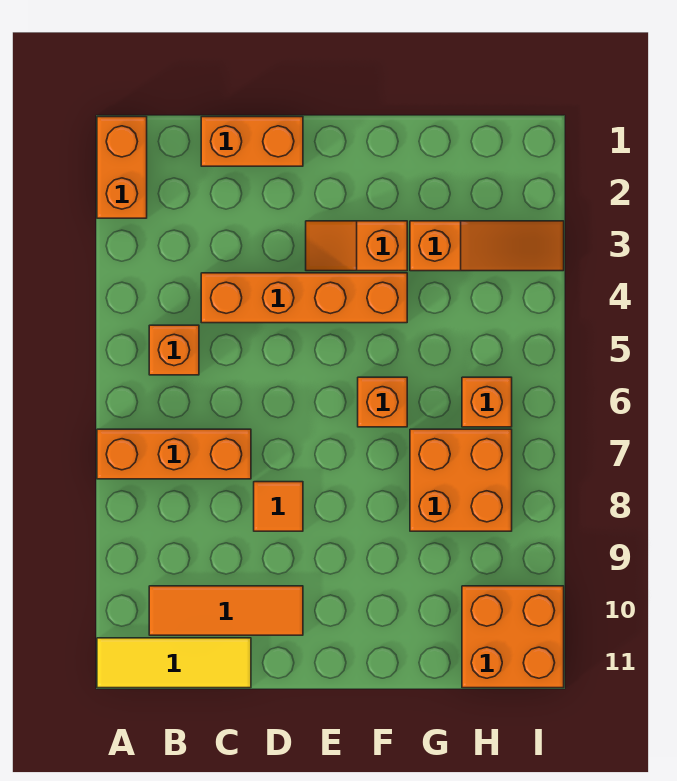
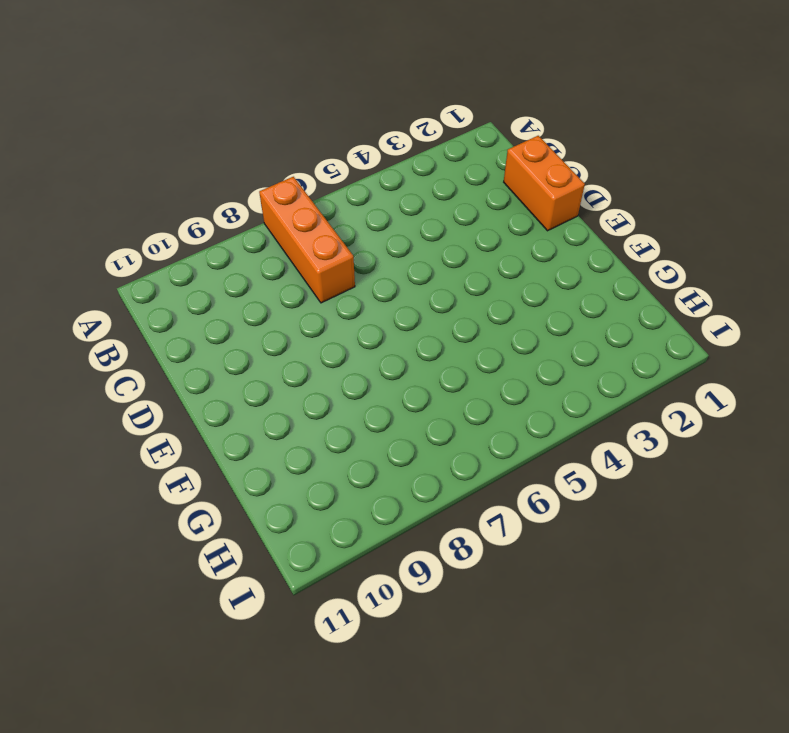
none -> orange brick A1:A2 level 1
none -> yellow tile A11:C11 level 1
none -> orange brick B5 level 1

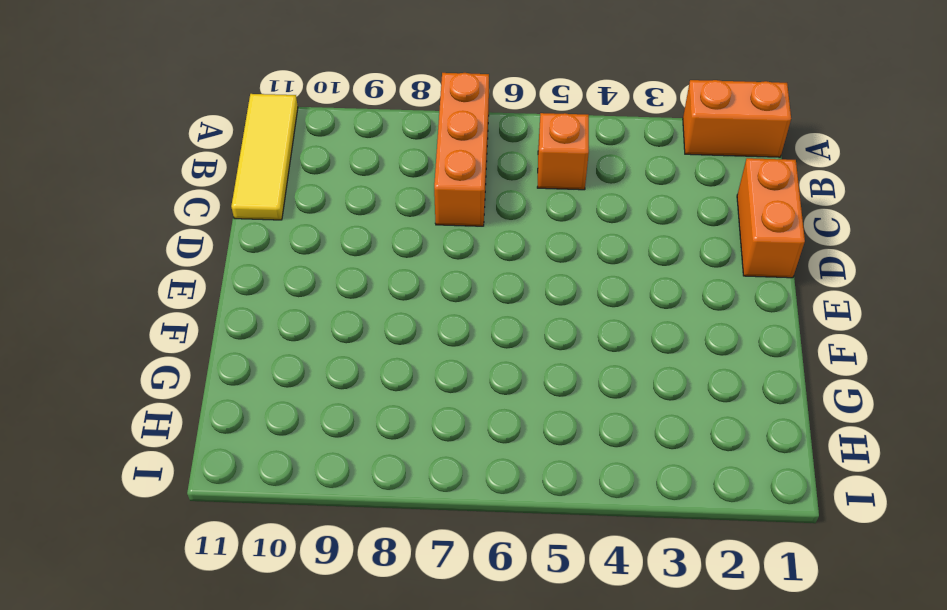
none -> orange tile B10:D10 level 1
none -> orange brick C4:F4 level 1
none -> orange tile D8 level 1

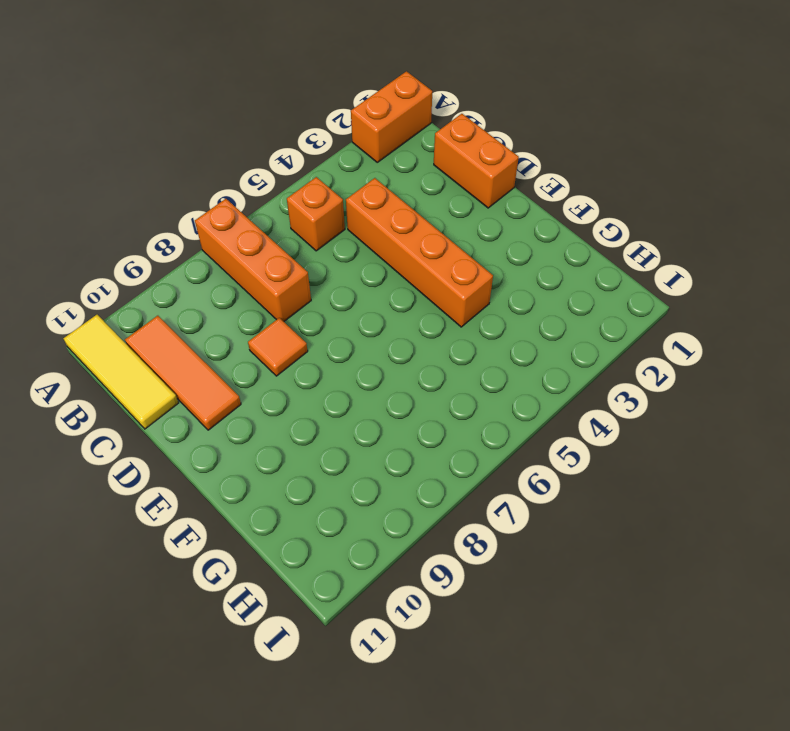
none -> orange slope E3:F3 level 1 top F
none -> orange brick F6 level 1
none -> orange slope G3:I3 level 1 top G

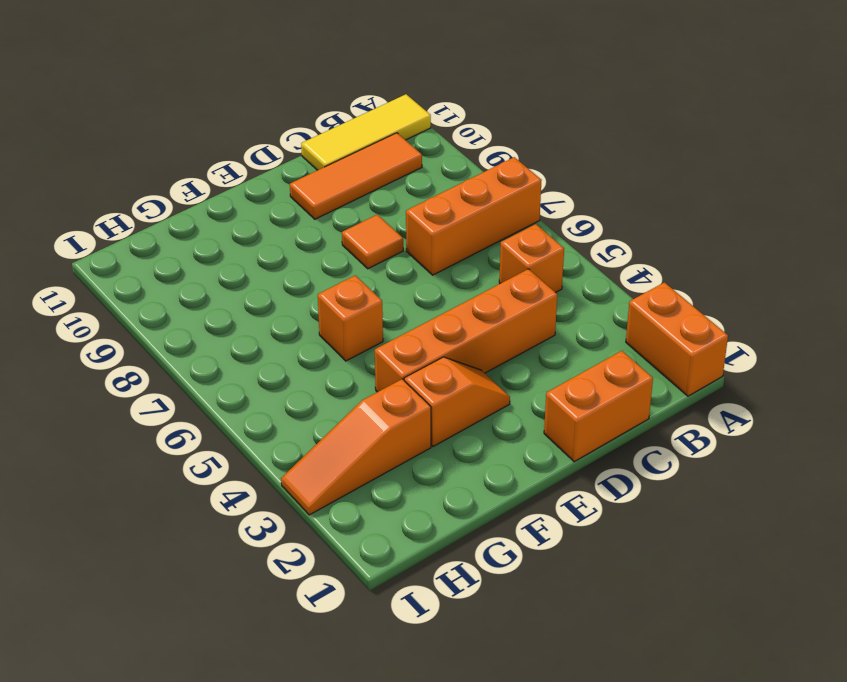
none -> orange brick G7:H8 level 1
none -> orange brick H6 level 1
none -> orange brick H10:I11 level 1

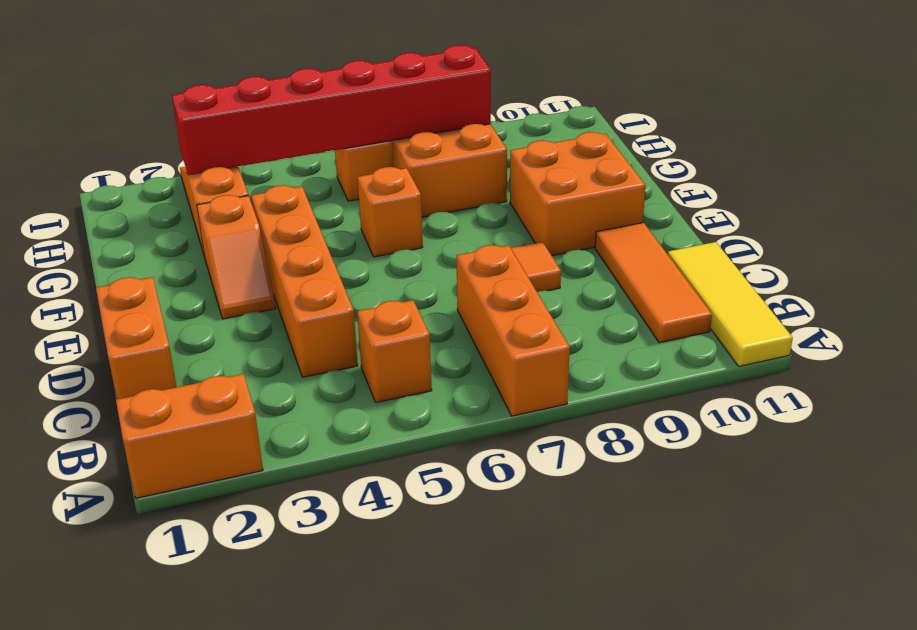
orange brick E9:F10 level 1 -> orange brick H10:I11 level 1
red brick H3:H8 level 2 -> none

